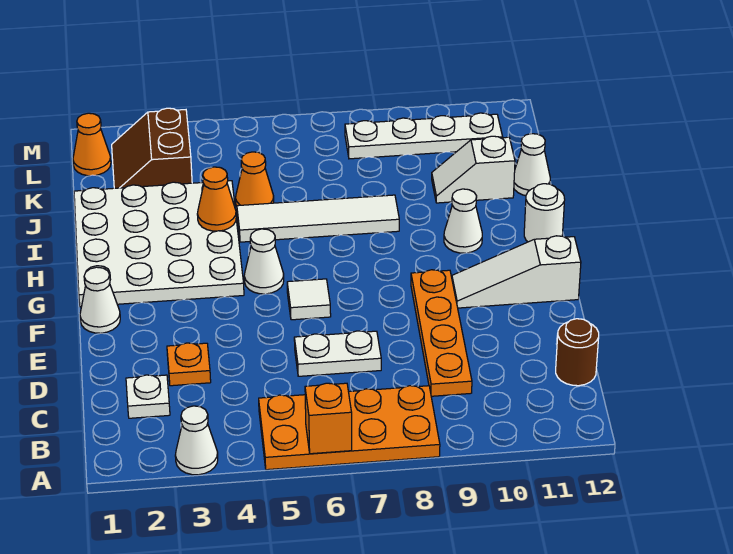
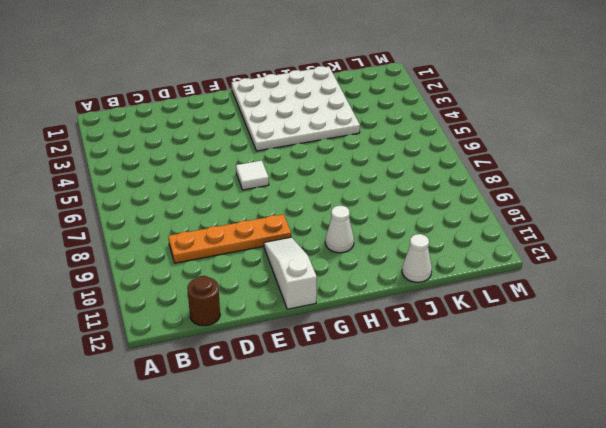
none -> white cone A3 level 1
none -> orange plate A5:B8 level 1
none -> white plate C2 level 1

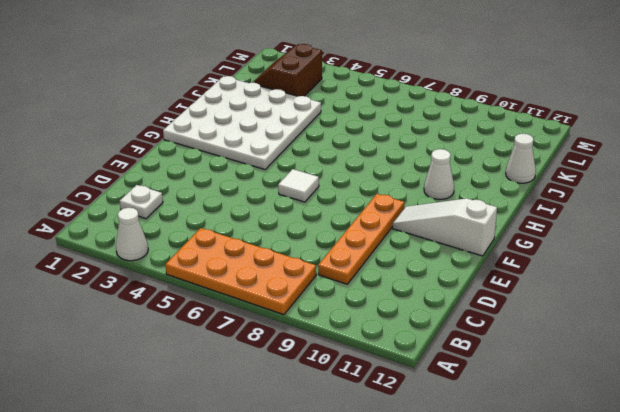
none -> brown round brick C12 level 1
none -> orange plate D3 level 1
none -> white plate D6:D7 level 1

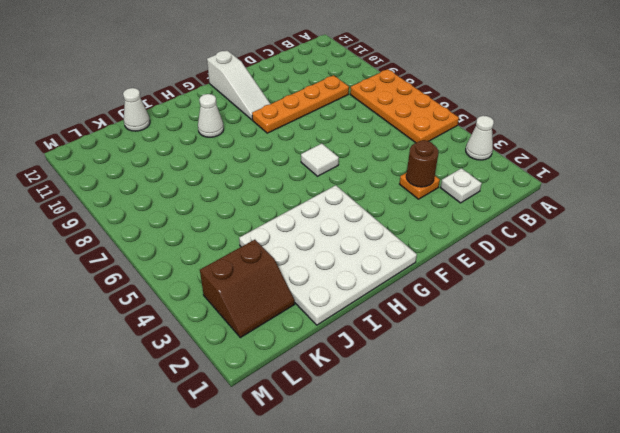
brown round brick D3 level 2 -> brown round brick C12 level 1
none -> white plate D6:D7 level 1
none -> white cone F1 level 1
none -> white cone G5 level 1

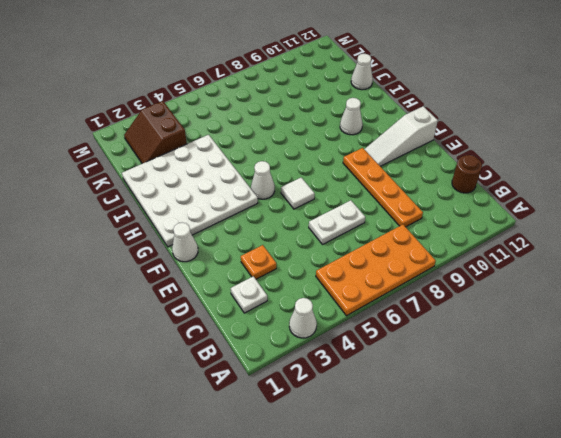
none -> white round brick H12 level 1
none -> white tile I5:I8 level 1
none -> orange cone J5 level 1

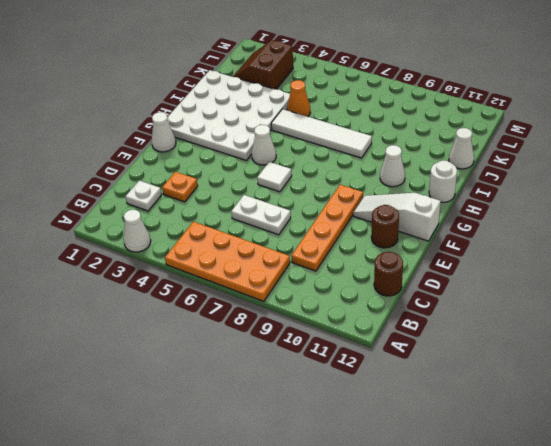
brown round brick E11 level 1 -> none
none -> white slope J10:J11 level 1 top 11
none -> orange cone L1 level 1
none -> white plate L8:L11 level 1

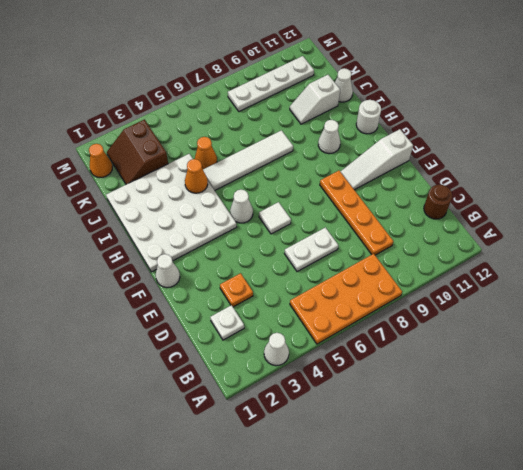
none -> orange brick A6 level 2

